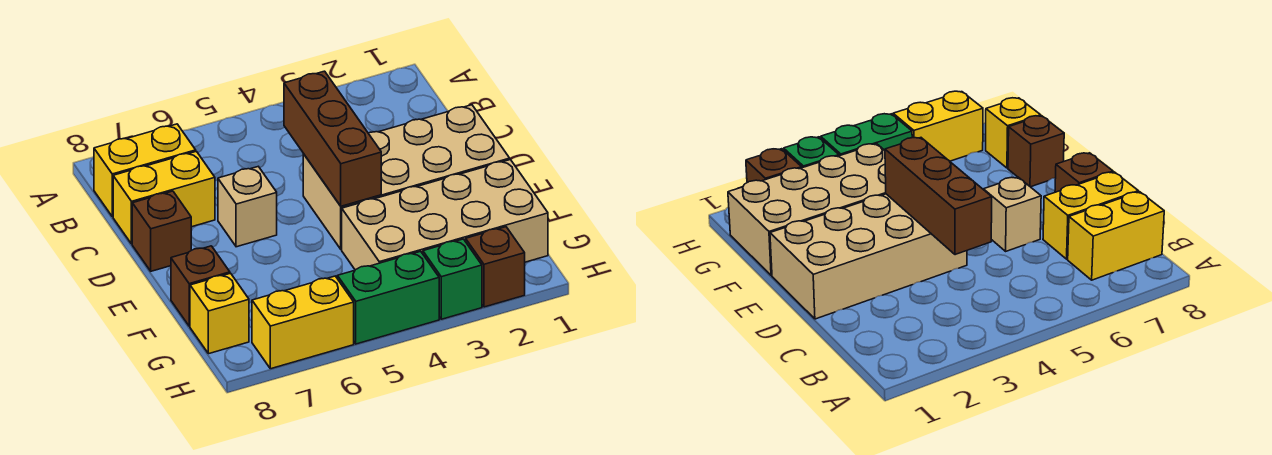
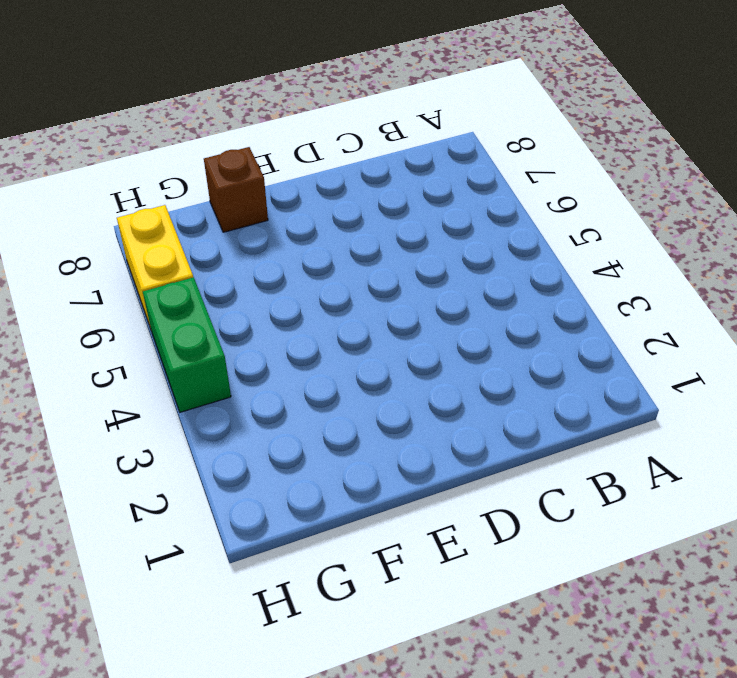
none -> yellow brick B7:B8 level 1
none -> yellow brick C7:C8 level 1
none -> tan brick D1:E4 level 1

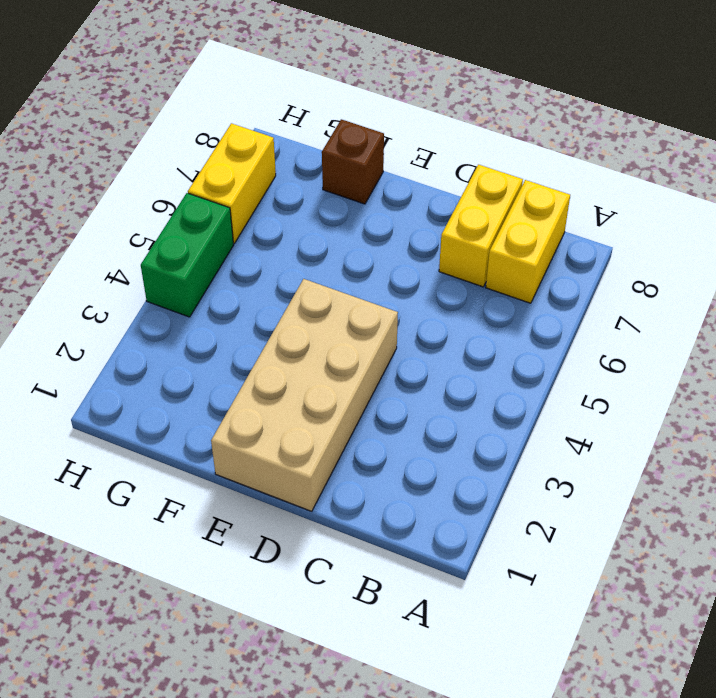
none -> tan brick D6 level 1
none -> brown brick D8 level 1
none -> tan brick F1:G4 level 1

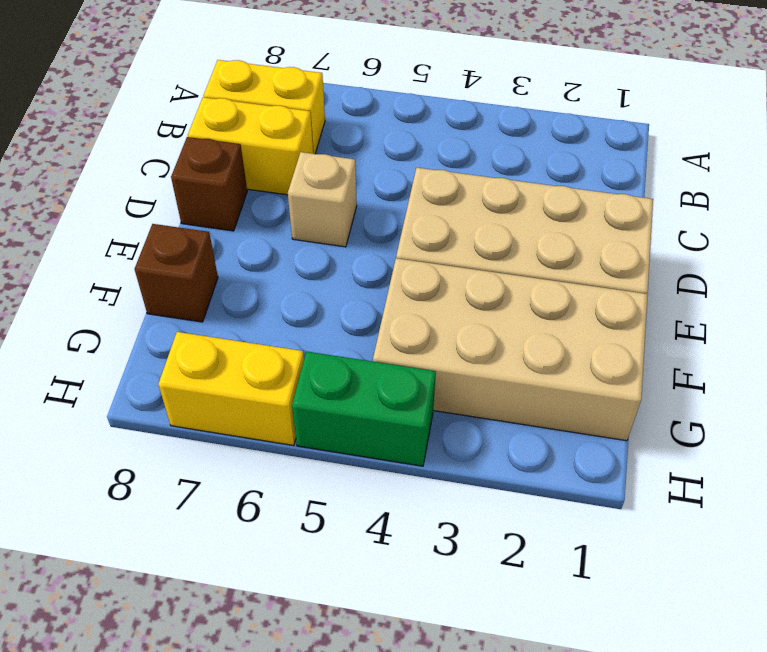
none -> yellow brick G8 level 1
none -> brown brick H2 level 1
none -> green brick H3 level 1

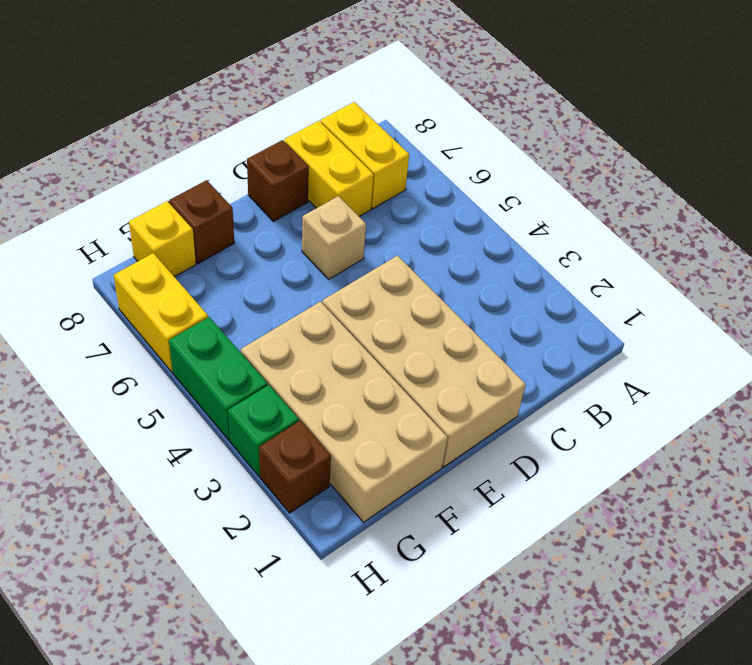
none -> brown brick C4:E4 level 2

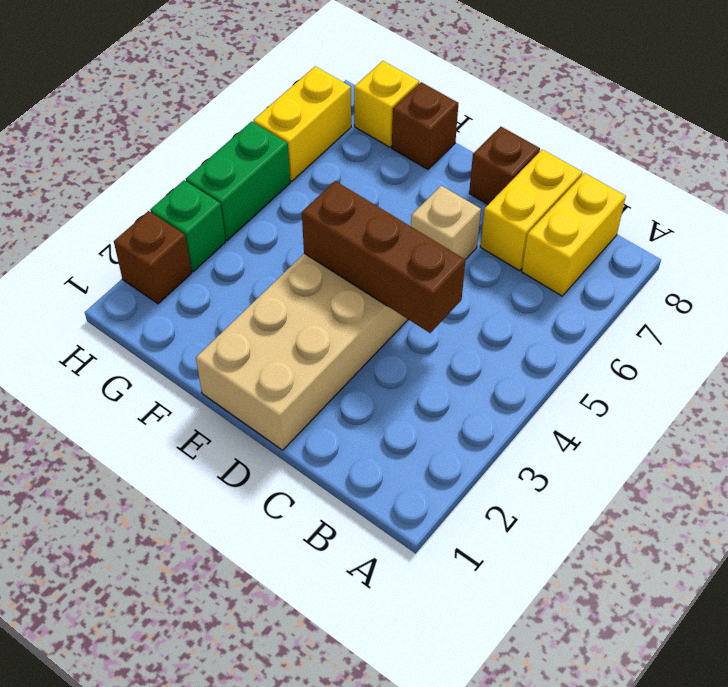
none -> tan brick F1:G4 level 1

